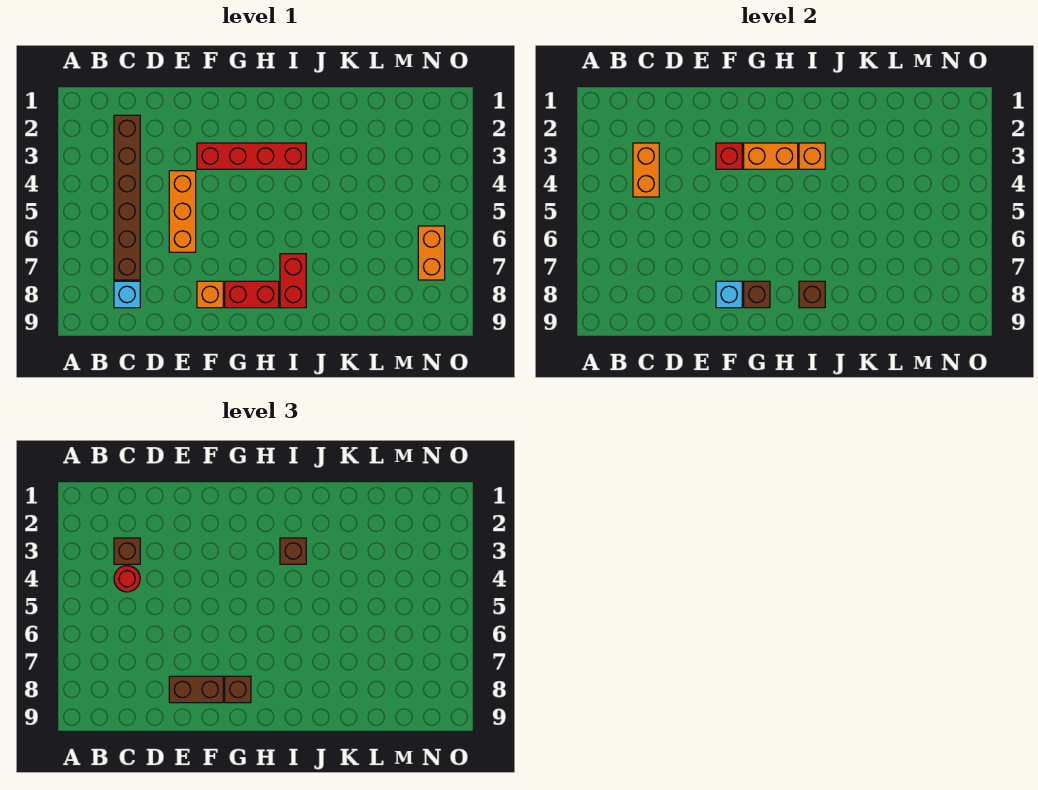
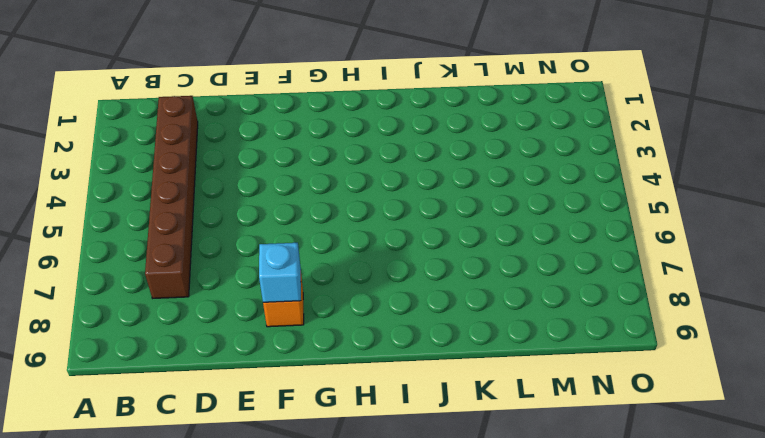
none -> cyan brick C8 level 1
none -> orange brick E4:E6 level 1
none -> red brick F3:I3 level 1

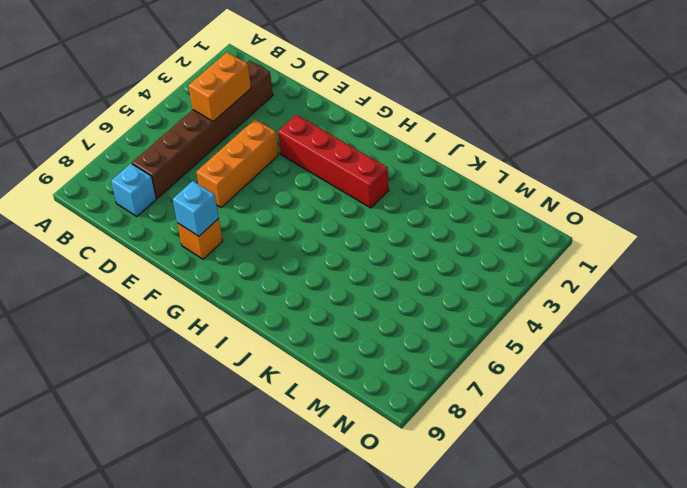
none -> red brick G8:H8 level 1
none -> red brick I7:I8 level 1
none -> orange brick N6:N7 level 1

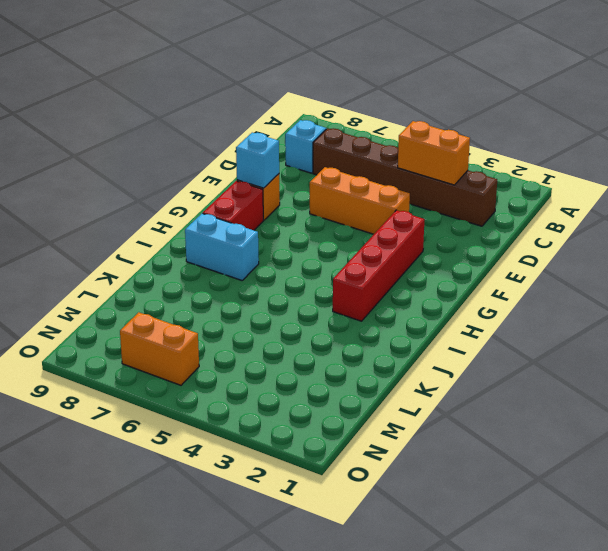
cyan brick I7:I8 level 1 -> red brick I7:I8 level 1
none -> red brick F3 level 2
none -> orange brick G3:H3 level 2
none -> brown brick G8 level 2

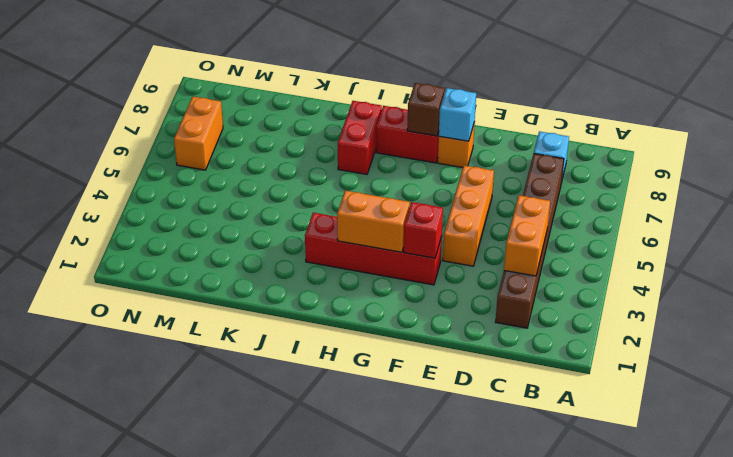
none -> orange brick I3 level 2
none -> brown brick I8 level 2
none -> brown brick C3 level 3

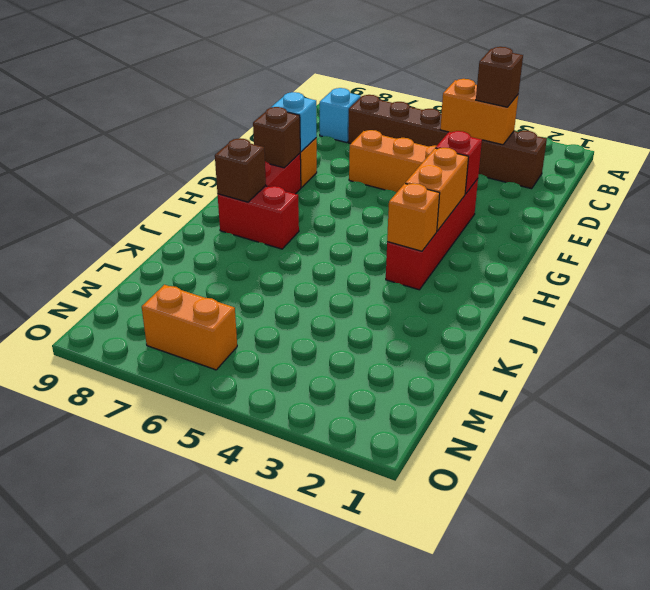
none -> red round brick C4 level 3
none -> brown brick E8:F8 level 3
none -> brown brick G8 level 3

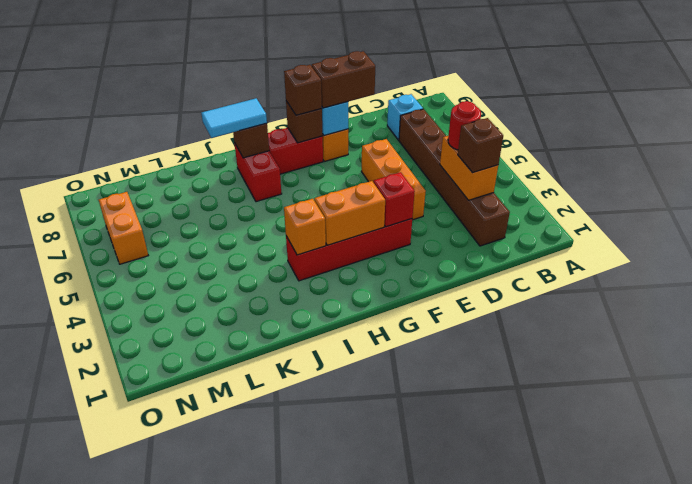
cyan tile I8:J8 level 3 -> none
none -> brown brick I3 level 3

